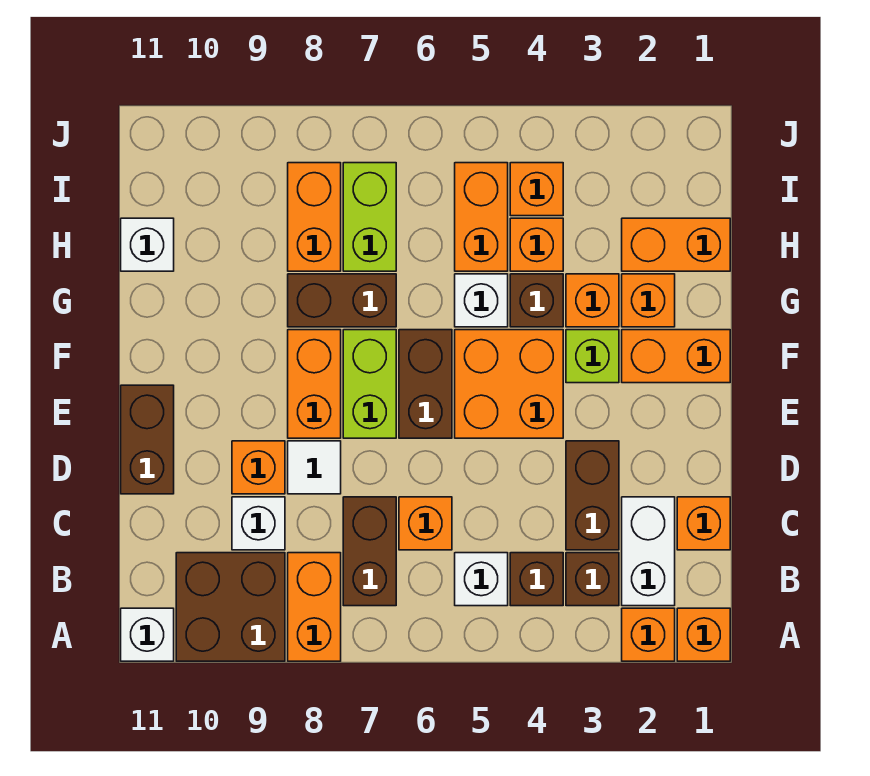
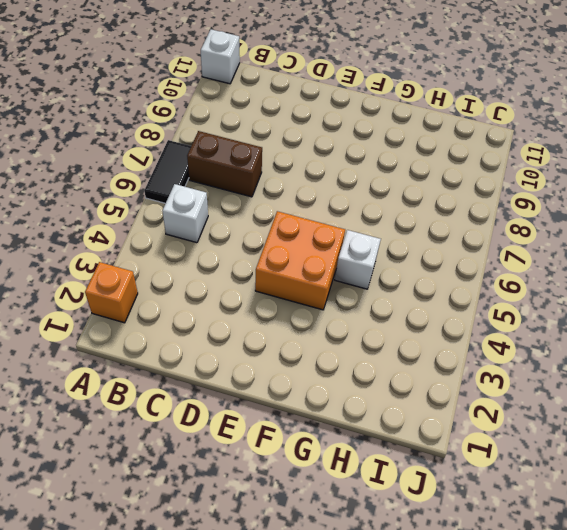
black tile A6:A7 level 1 -> none
none -> orange brick A1 level 1
none -> orange brick A8:B8 level 1
none -> brown brick A9:B10 level 1
none -> white brick B2:C2 level 1

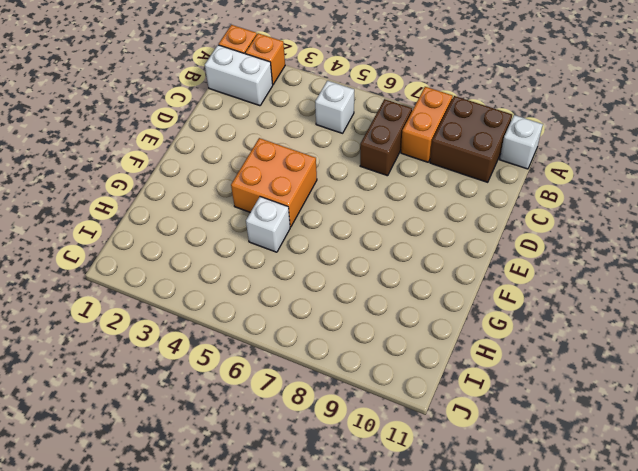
white brick B1:B2 level 1 -> white brick B2:C2 level 1
none -> brown brick B3 level 1
none -> brown brick B4 level 1
none -> orange brick C1 level 1
none -> brown brick C3:D3 level 1

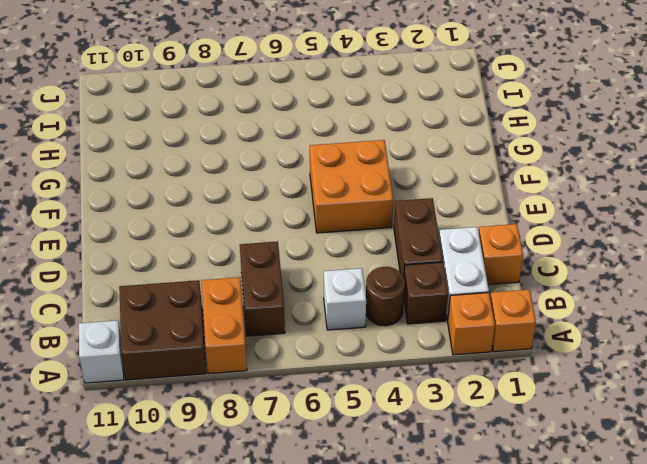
brown round brick B4 level 1 -> brown brick B4 level 1
none -> orange brick C6 level 1
none -> white brick C9 level 1
none -> white tile D8 level 1
none -> orange brick D9 level 1

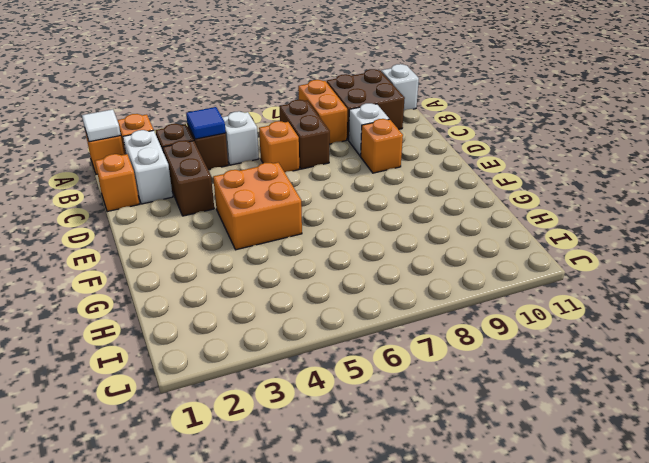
white tile A1 level 2 -> white tile D8 level 1
blue tile B4 level 2 -> none
none -> brown brick D11:E11 level 1
none -> brown brick E6:F6 level 1
none -> lime brick E7:F7 level 1
none -> orange brick E8:F8 level 1

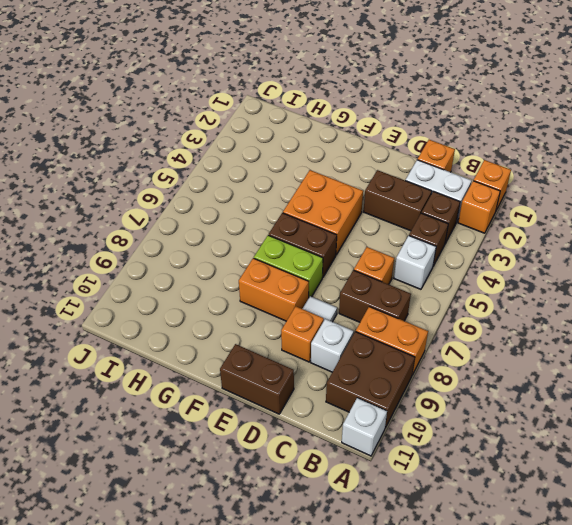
none -> orange brick F1:F2 level 1
none -> lime brick F3 level 1
none -> orange brick G2 level 1
none -> orange brick G3 level 1

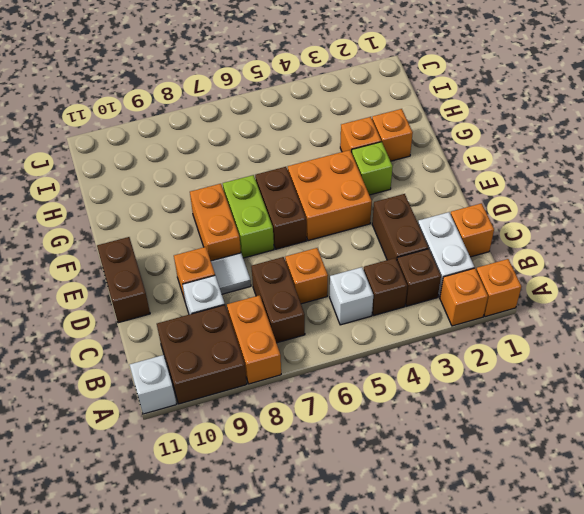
none -> orange brick F1:F2 level 1
none -> brown brick G4 level 1
none -> white brick G5 level 1
none -> brown brick G7:G8 level 1

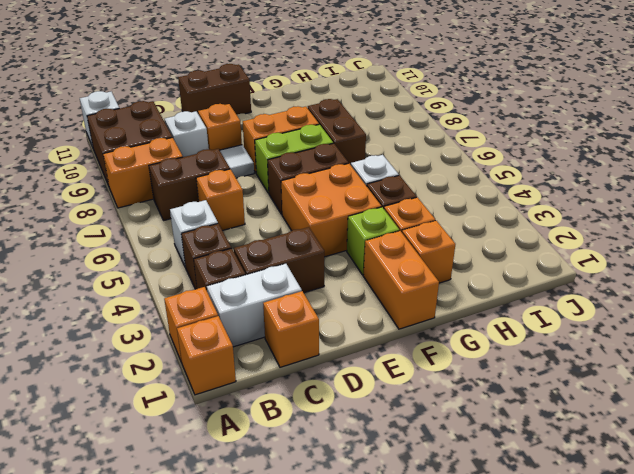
none -> orange brick H1:H2 level 1
none -> orange brick H4 level 1
none -> orange brick H5:I5 level 1
none -> lime brick H7:I7 level 1

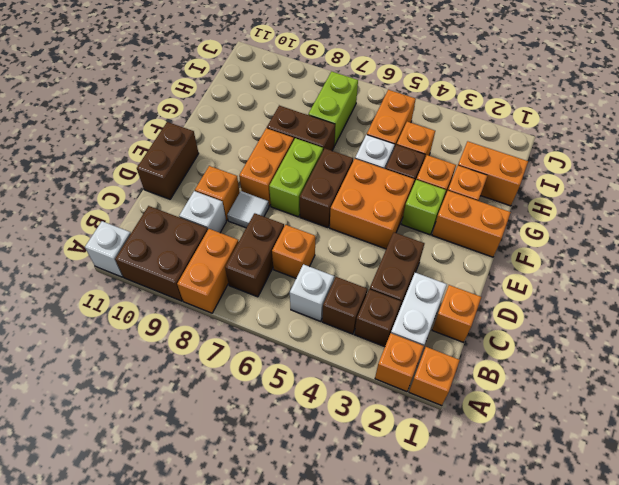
none -> orange brick H8:I8 level 1
none -> white brick H11 level 1
none -> orange brick I4 level 1

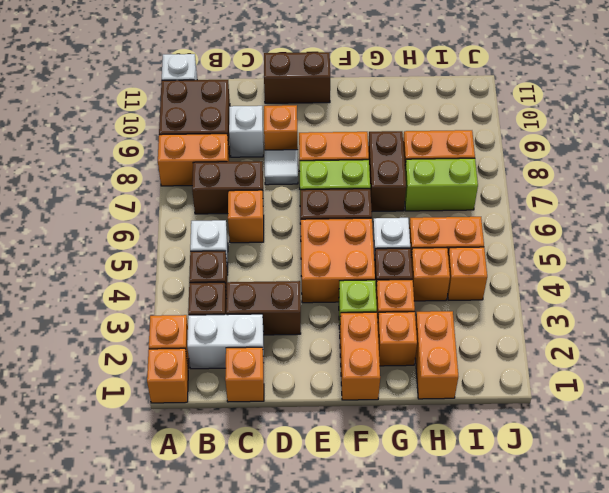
none -> white brick H11 level 1

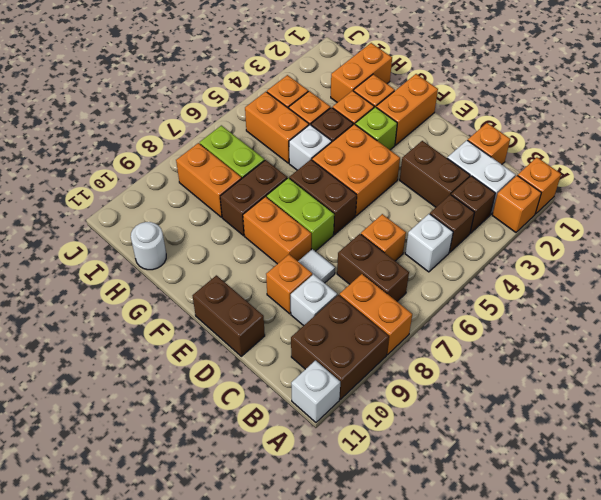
white round brick H11 level 1 -> white brick H11 level 1

